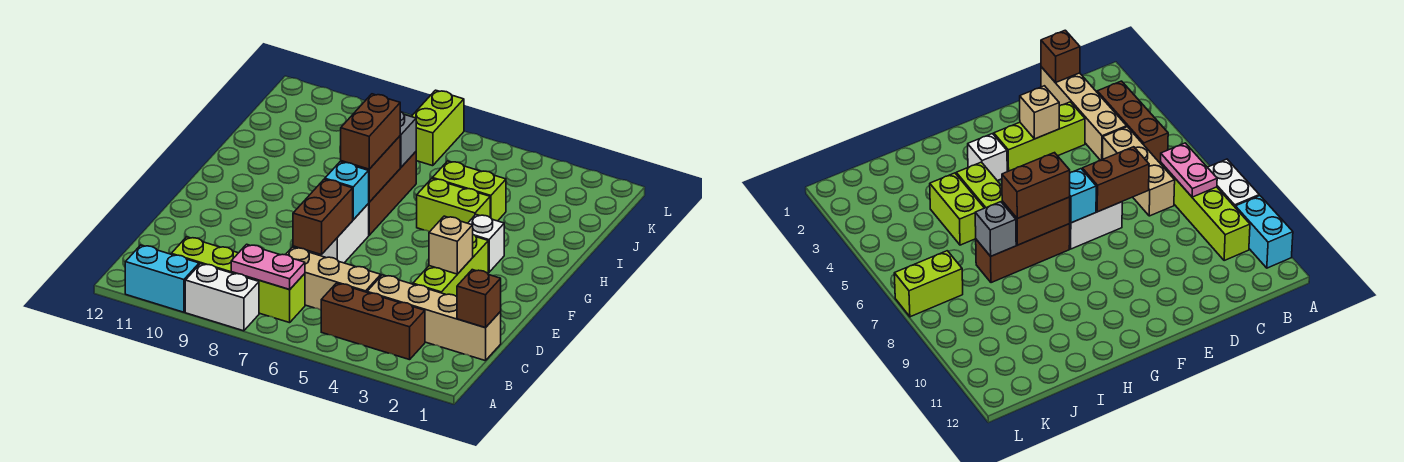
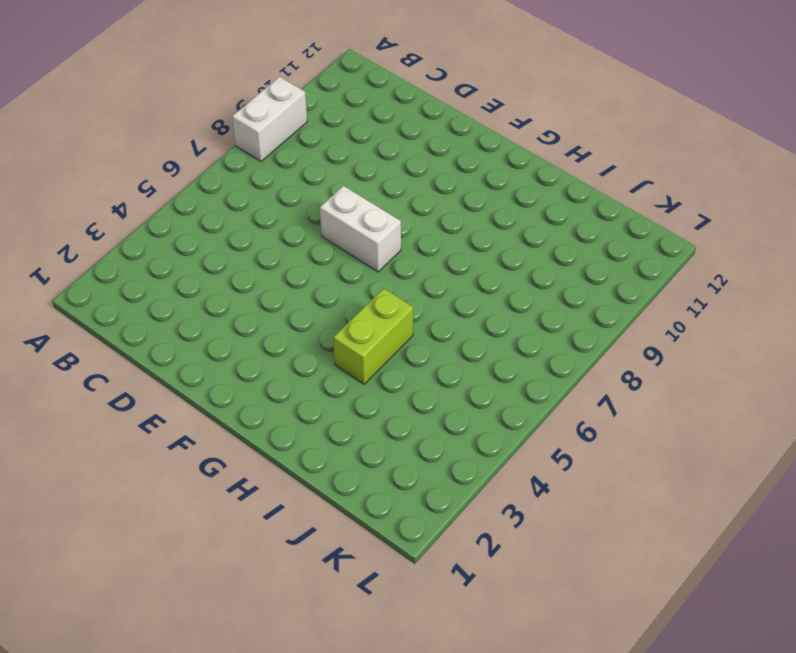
none -> cyan brick A10:A11 level 1
none -> brown brick B3:B5 level 1
none -> lime brick B7:B10 level 1

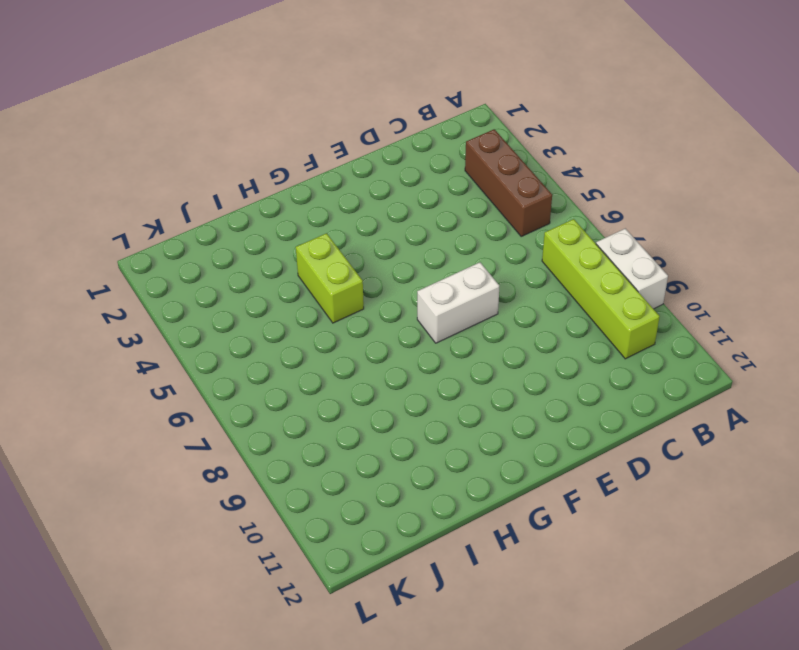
none -> cyan brick A10:A11 level 1
none -> tan brick C1:C4 level 1
none -> tan brick C5:C7 level 1

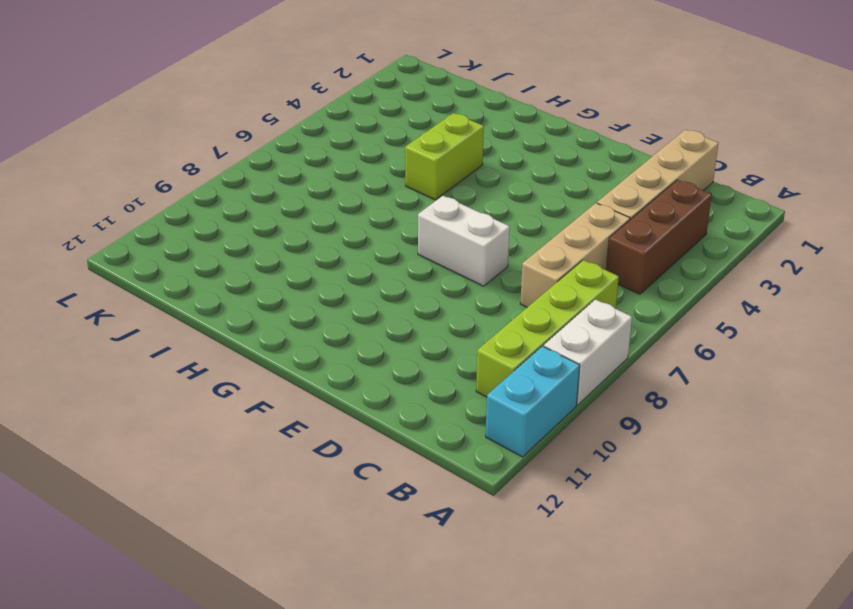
none -> lime brick D3:F3 level 1
none -> white brick G3 level 1
none -> brown brick G7:I7 level 1

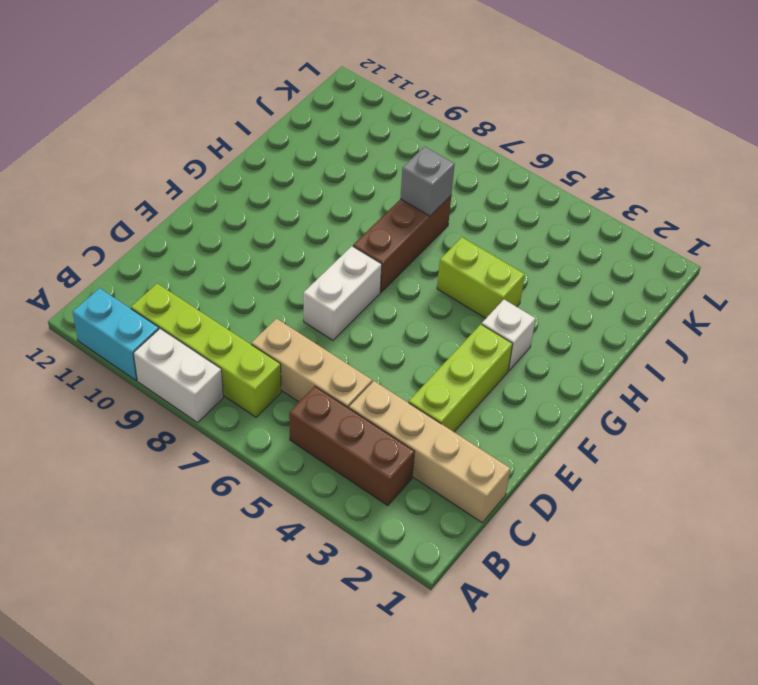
none -> lime brick I4:I5 level 1
none -> lime brick K7:L7 level 1
none -> pink plate B7:B8 level 2

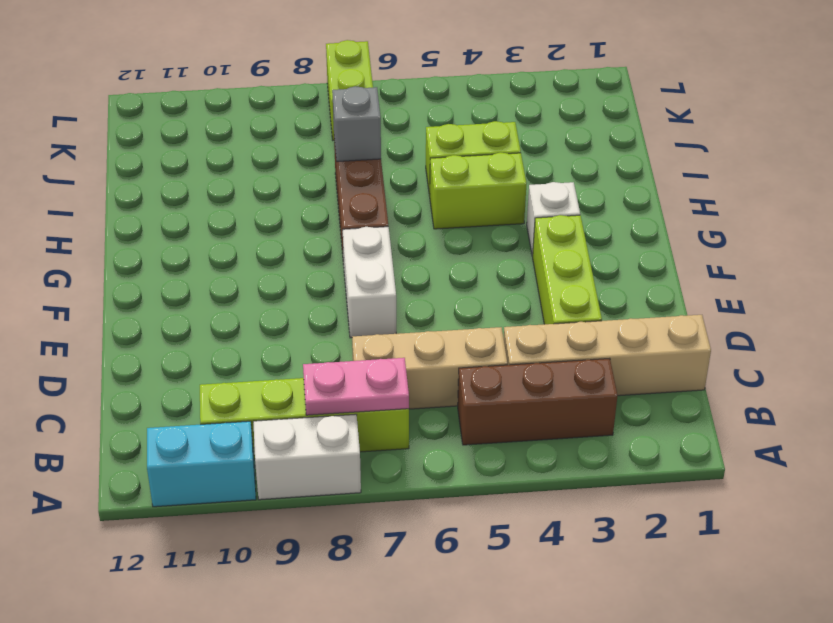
none -> brown brick C1 level 2
none -> brown brick D7:E7 level 2
none -> tan brick E3 level 2

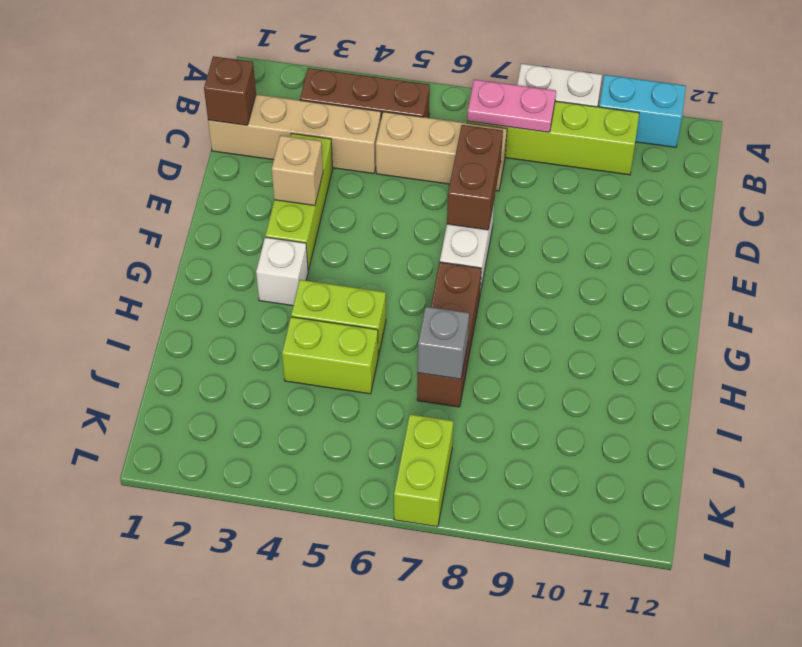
none -> cyan brick F7 level 2
none -> brown brick G7:H7 level 2
none -> brown brick G7:H7 level 3

